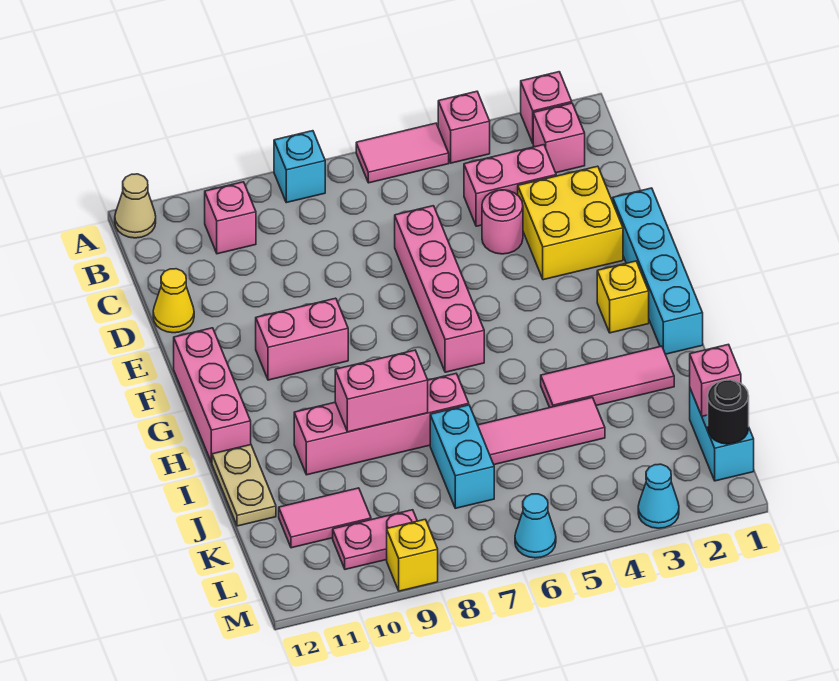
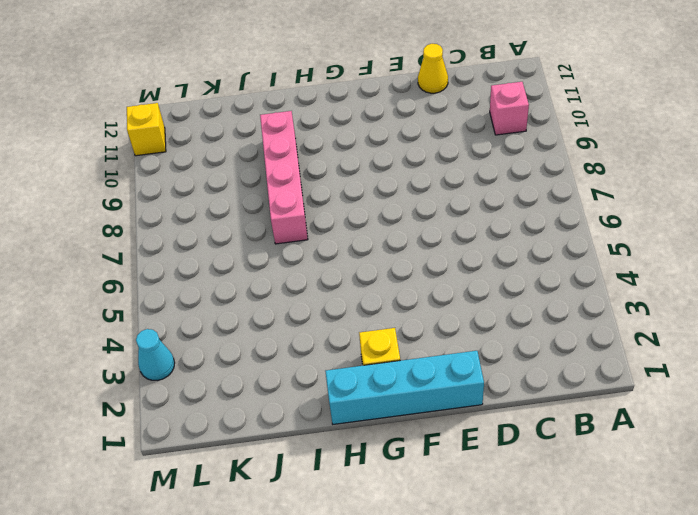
yellow brick M11 level 1 -> yellow brick M9 level 1
none -> pink brick A2 level 1
none -> pink brick A4 level 1
none -> pink tile A5:A6 level 1
none -> cyan brick A8 level 1

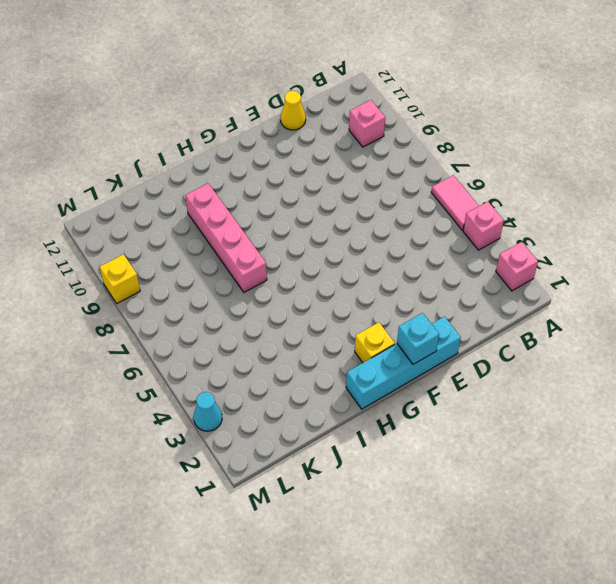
cyan brick F1 level 2 -> cyan brick A8 level 1
none -> tan cone A12 level 1
none -> pink brick B2 level 1
none -> pink brick C3:C4 level 1
none -> yellow brick D2:E3 level 1

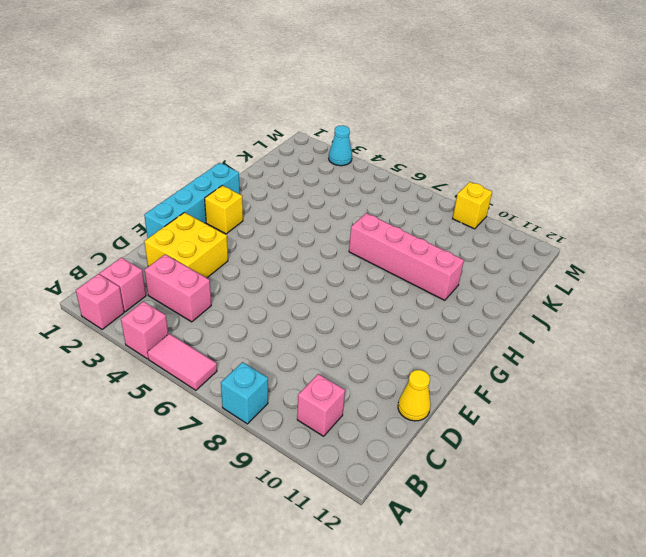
none -> tan cone A12 level 1
none -> pink round brick D4 level 1
none -> pink brick D6:G6 level 1
none -> pink brick F9:F10 level 1

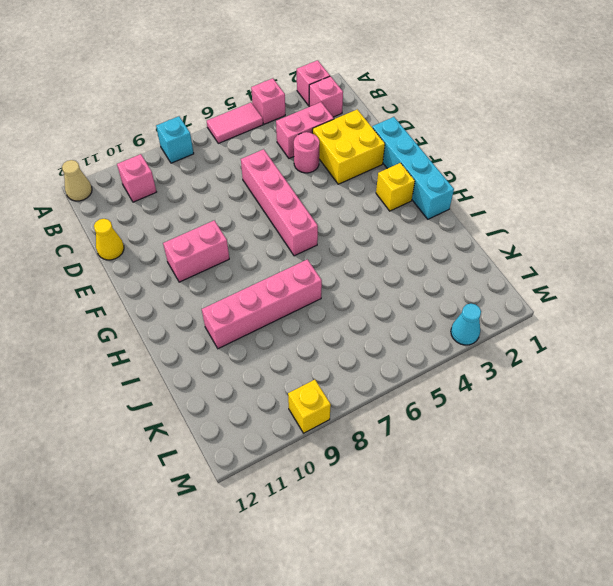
none -> pink brick F12:H12 level 1
none -> pink tile I2:I4 level 1
none -> tan plate I12:J12 level 1
none -> pink tile J4:J6 level 1

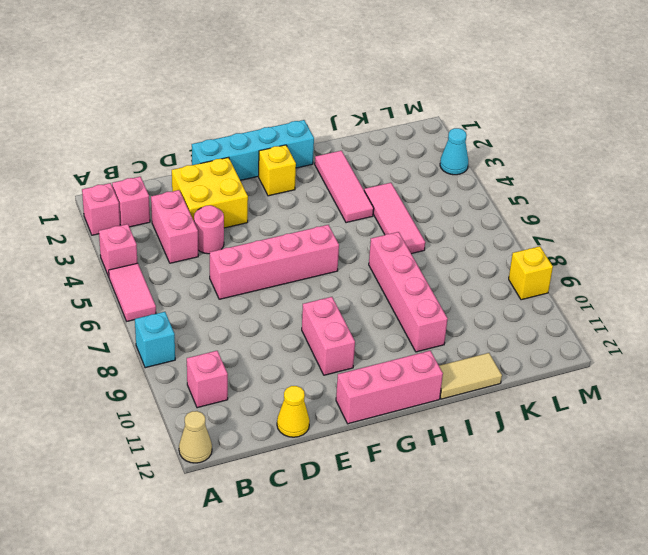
tan tile I12:J12 level 1 -> tan plate I12:J12 level 1
none -> cyan brick J7:K7 level 1
none -> cyan brick K1:L1 level 1
none -> pink tile K10:K11 level 1
none -> pink plate L9:L10 level 1

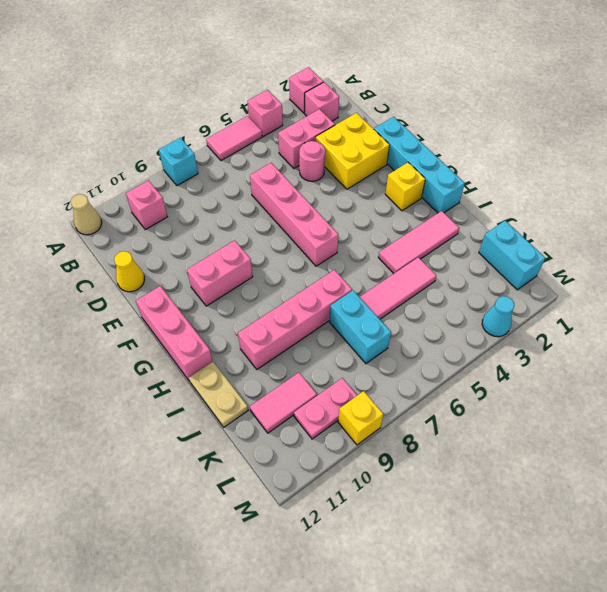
none -> cyan cone M6 level 1
none -> pink brick I8:I9 level 2
none -> pink brick K1 level 2
none -> black round brick L1 level 2

